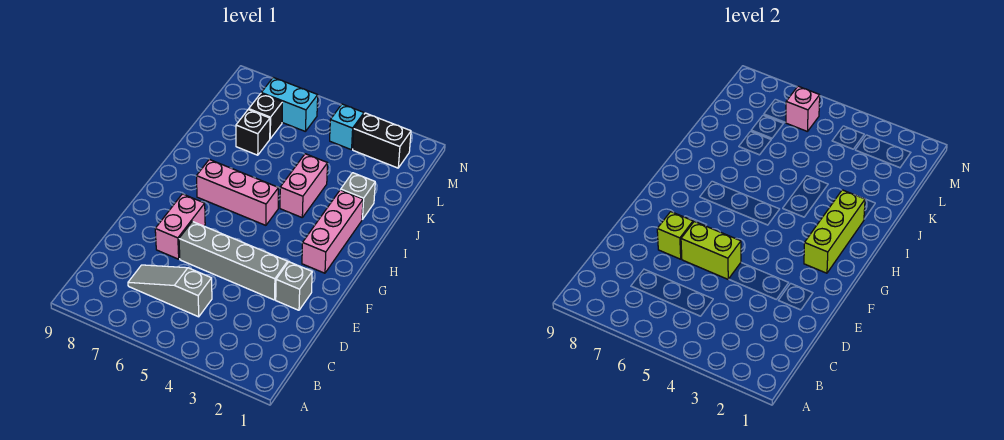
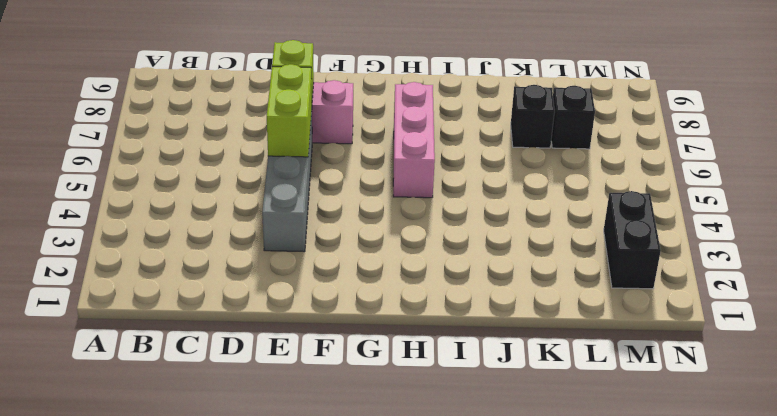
none -> grey slope C5:C7 level 1 top 5
none -> grey brick E2 level 1
none -> pink brick G2:I2 level 1

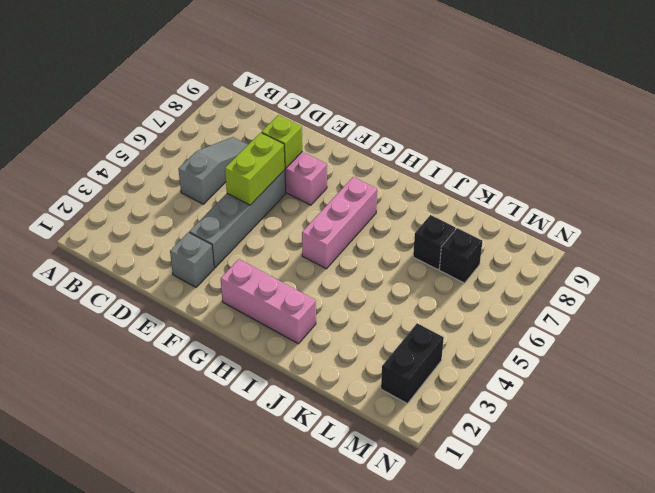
none -> pink brick I4:J4 level 1
none -> grey brick J2 level 1
none -> cyan brick M4 level 1

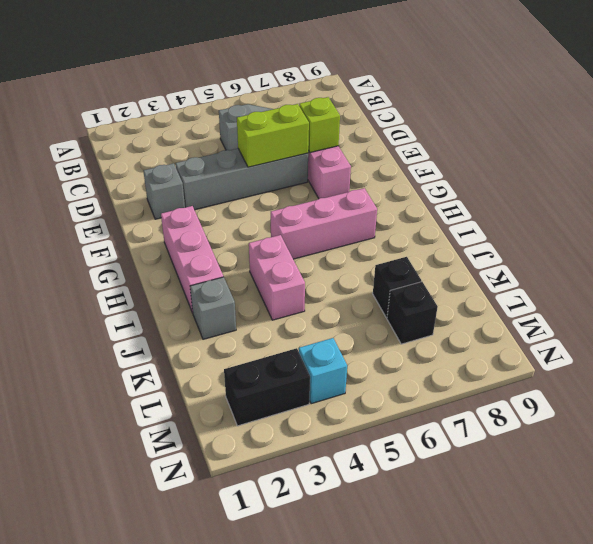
none -> cyan brick M6:M7 level 1
none -> lime brick G2:I2 level 2
none -> pink brick M6 level 2

